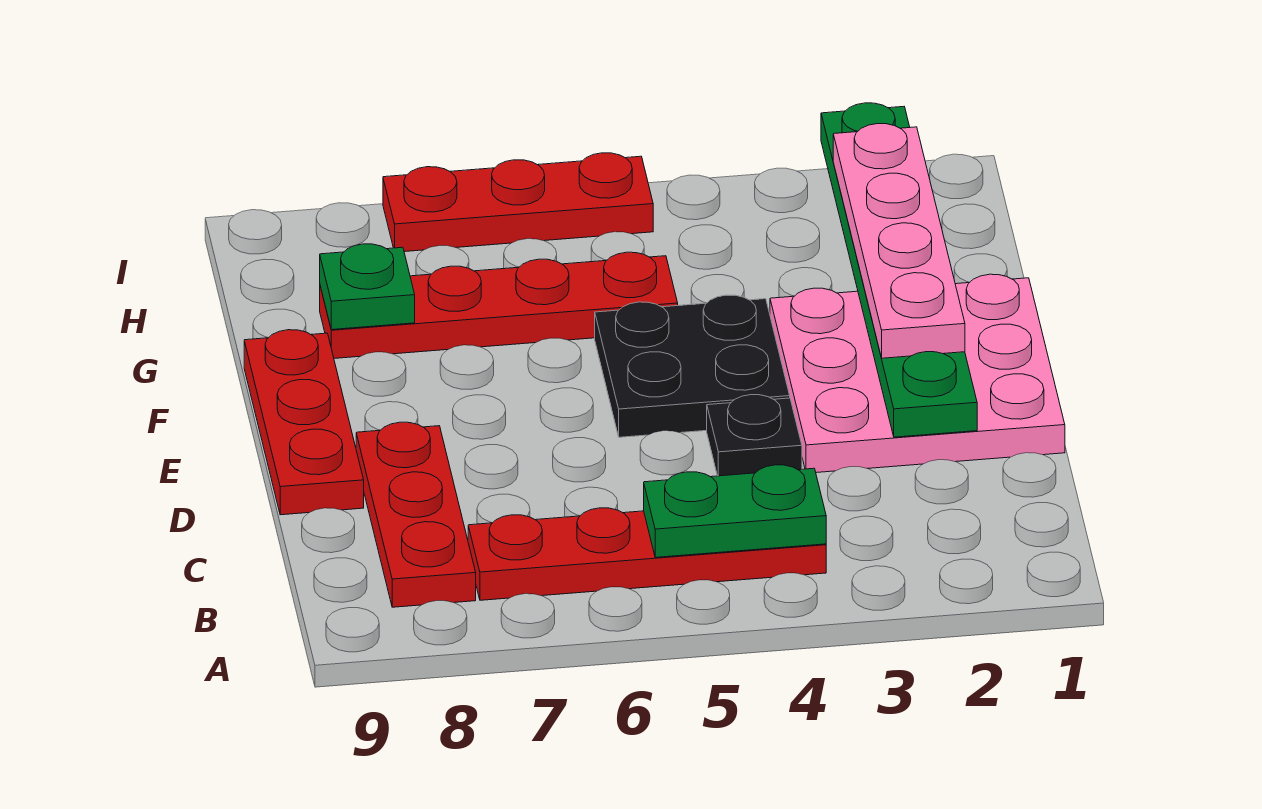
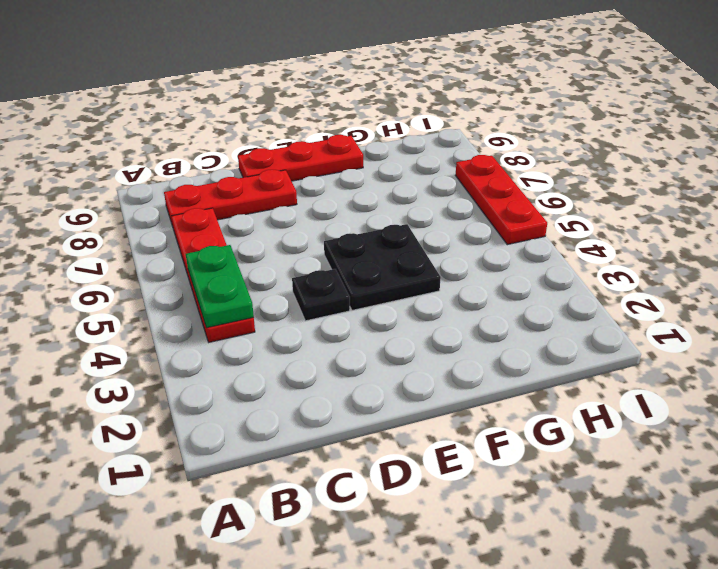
none -> pink plate D1:F3 level 1
none -> red plate G5:G8 level 1
none -> green plate D2:I2 level 2

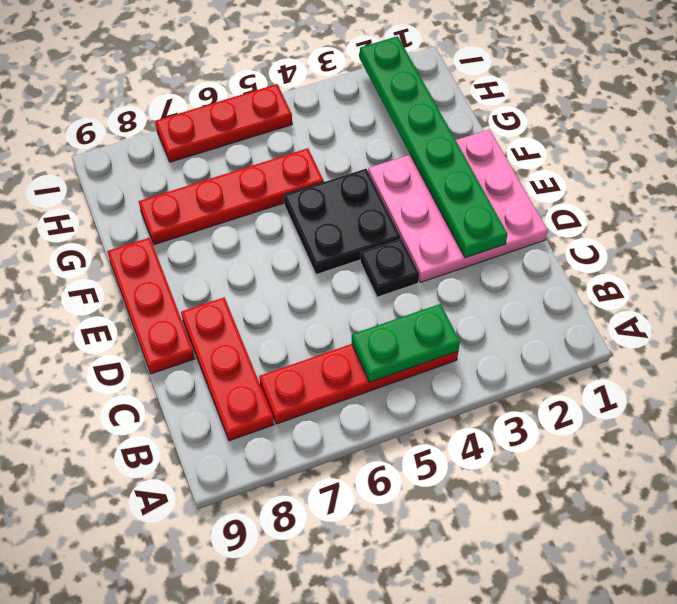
none -> green plate G8 level 2
none -> pink plate E2:H2 level 3

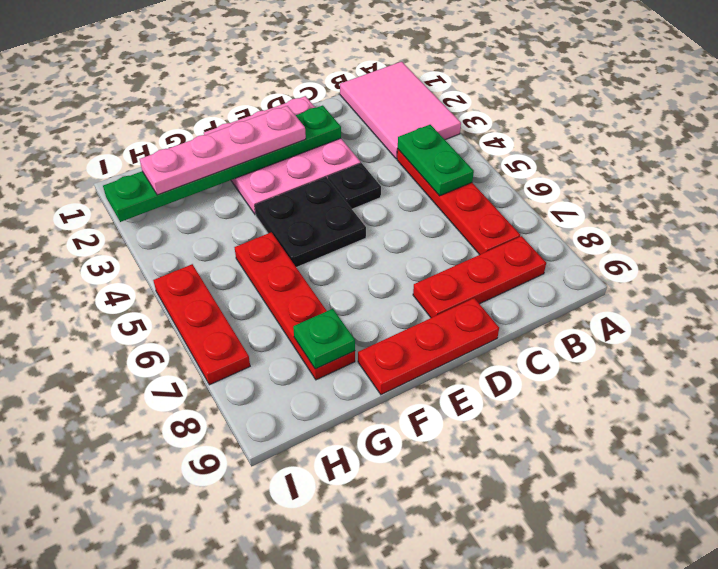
pink tile A1:B3 level 1 -> none

